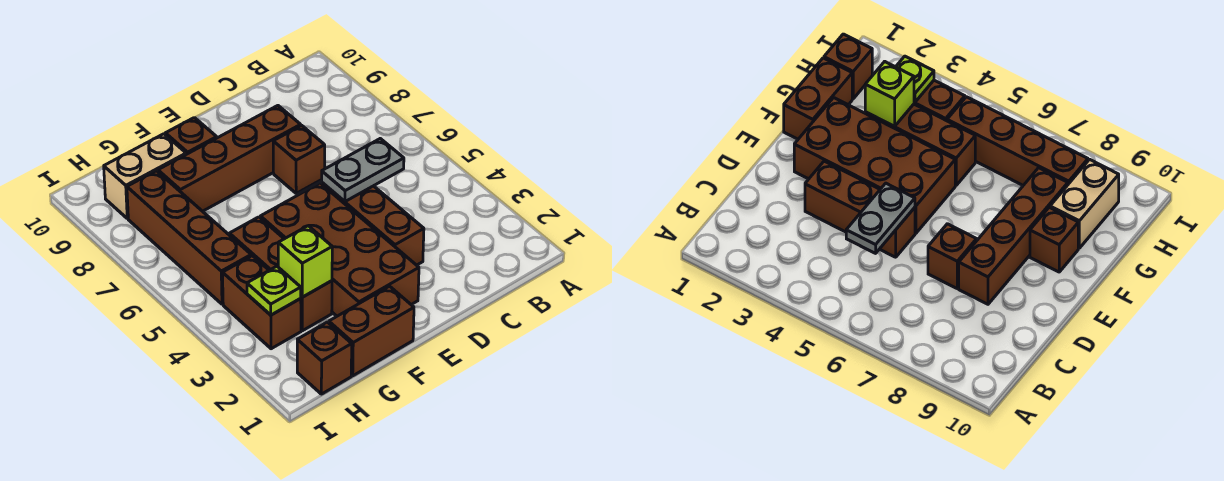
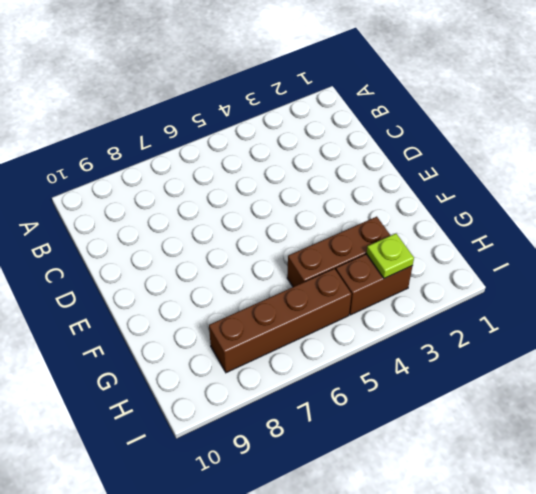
none -> brown brick D3:D5 level 1
none -> brown brick D7 level 1
none -> brown brick D8:G8 level 1

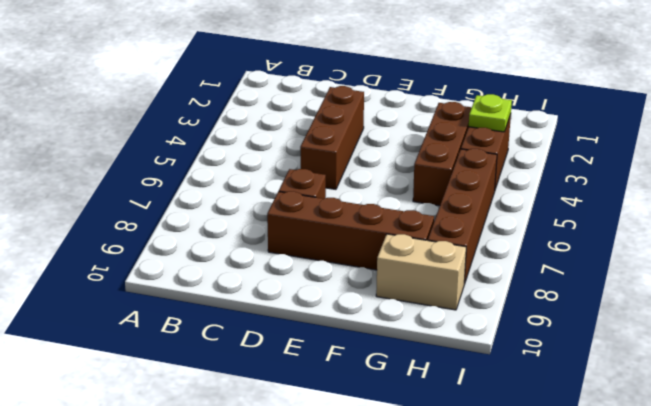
none -> brown brick E2:F5 level 1
none -> brown brick F1:G1 level 1
none -> brown brick F9 level 1

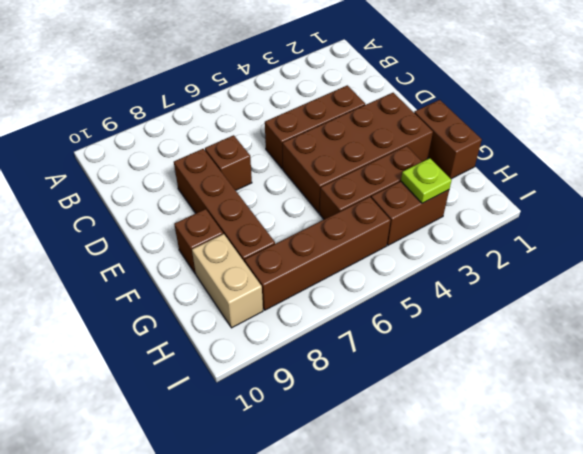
none -> brown brick H1 level 1
none -> grey plate C5:D5 level 2
none -> lime brick G3 level 2

